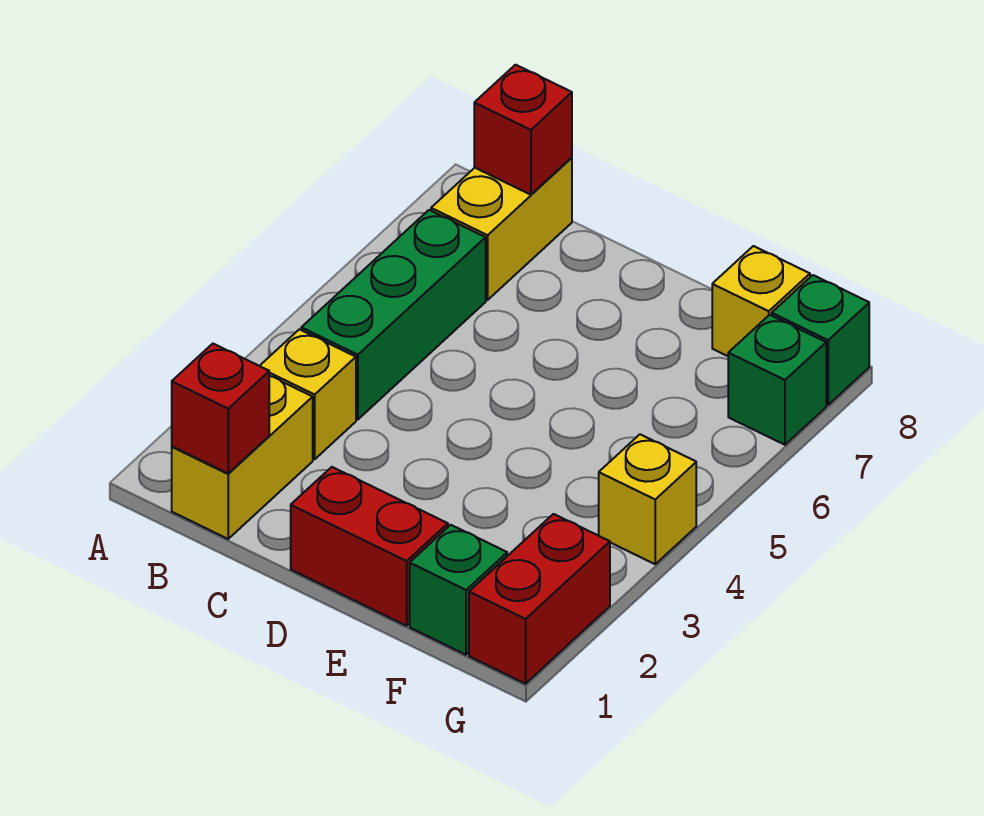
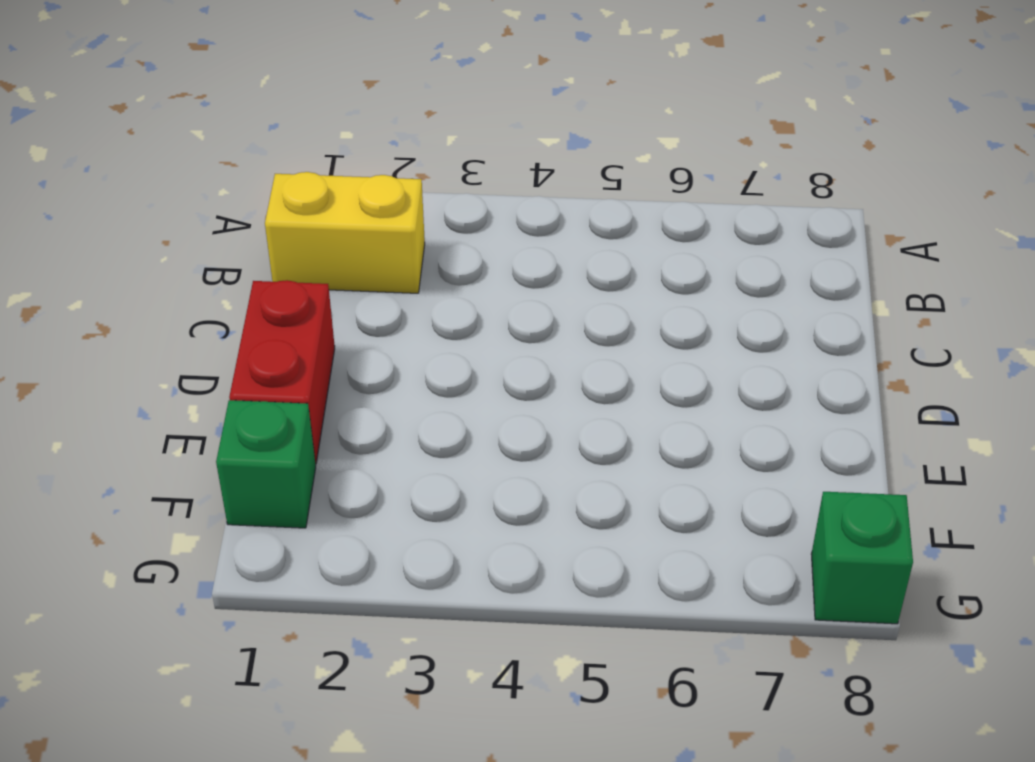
none -> yellow brick B3 level 1
none -> green brick B4:B6 level 1
none -> yellow brick B7:B8 level 1

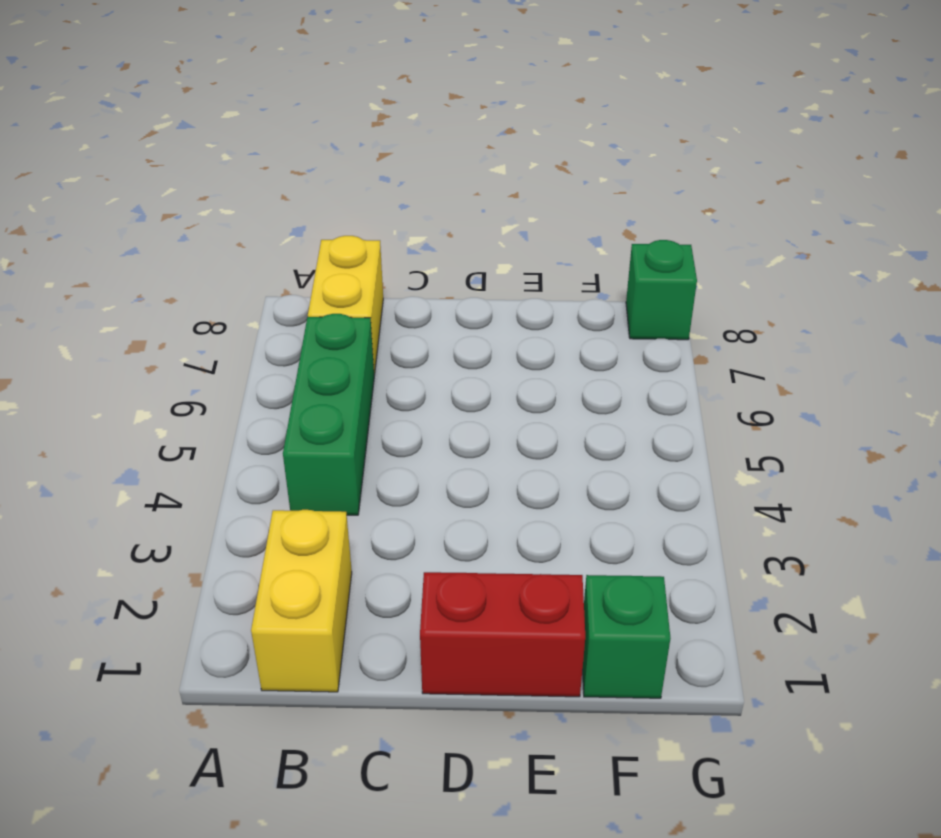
none -> yellow brick B3 level 1
none -> yellow brick F8 level 1
none -> red brick G1:G2 level 1

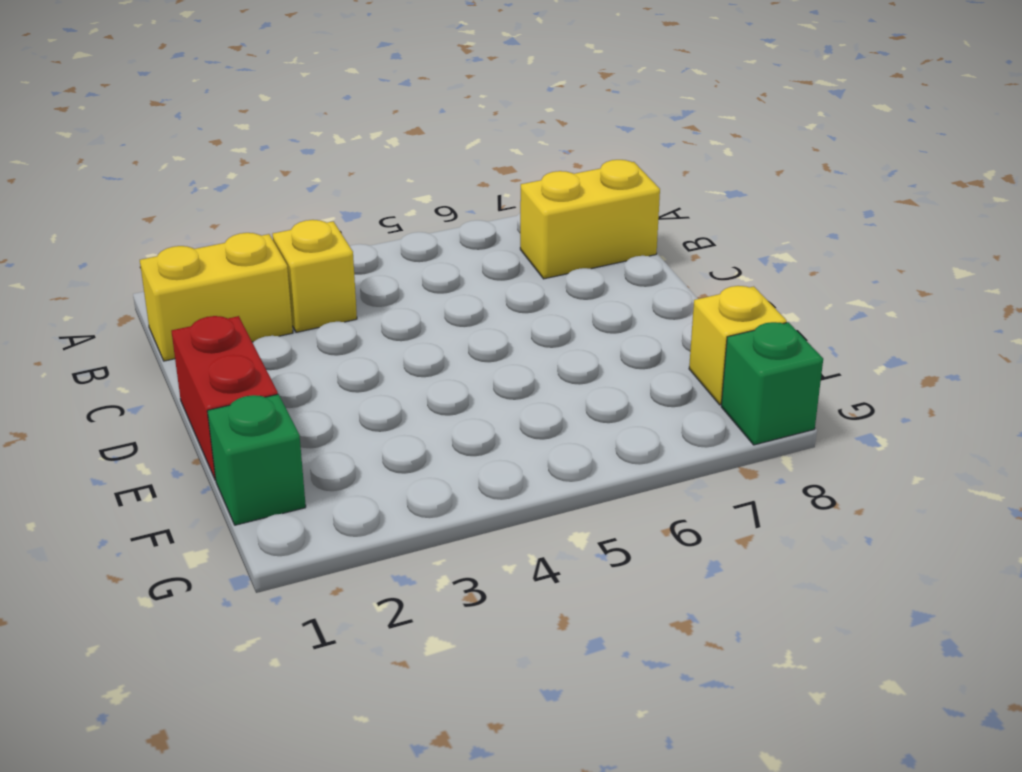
none -> green brick B4:B6 level 1
none -> red brick G1:G2 level 1
none -> yellow brick G4 level 1

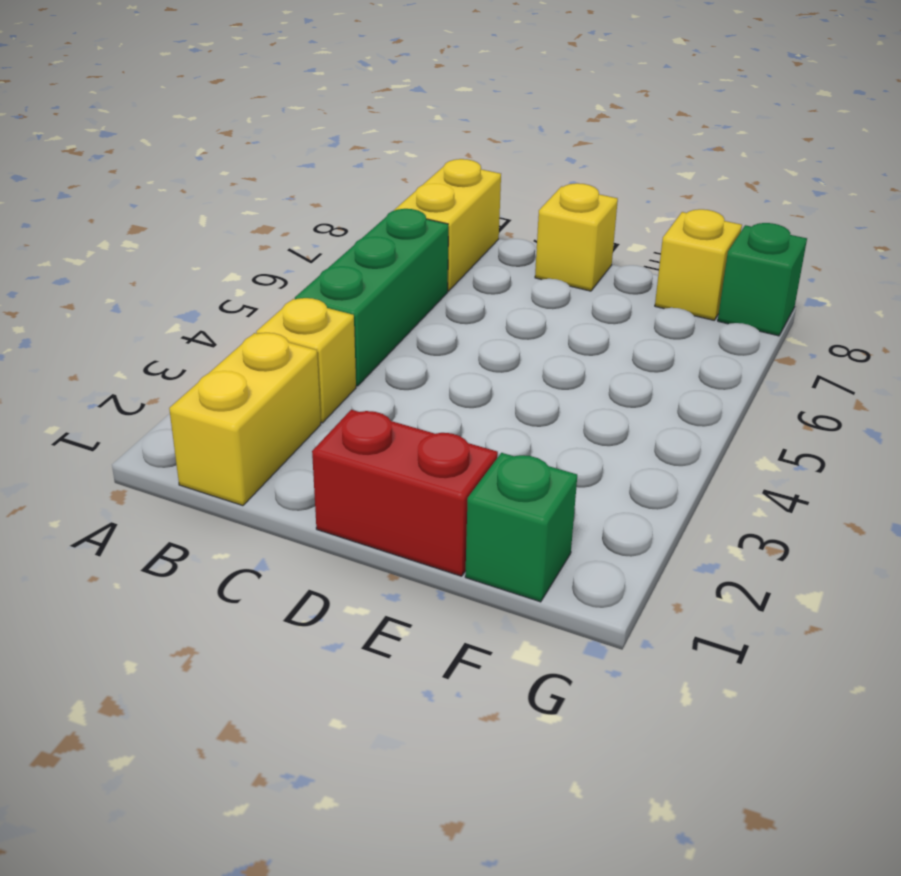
yellow brick D8 level 1 -> yellow brick G4 level 1
none -> red brick G1:G2 level 1
none -> green brick G7 level 1
none -> red brick B1 level 2

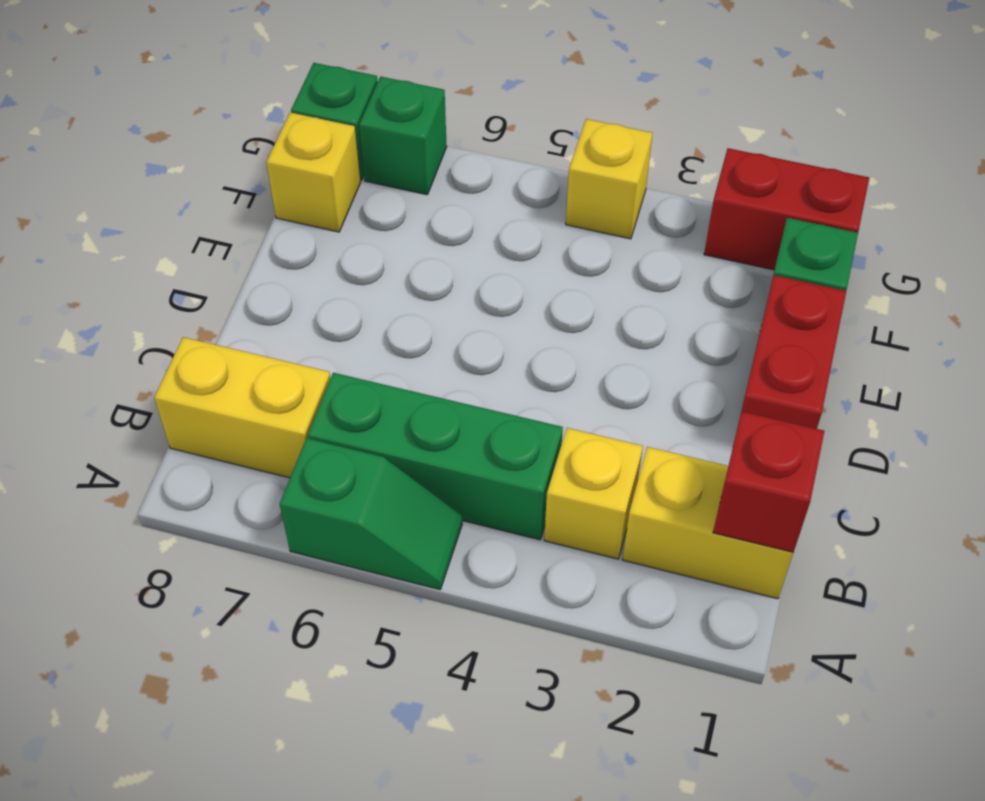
green slope A5:A6 level 1 top 6 -> none
none -> red brick B8 level 2

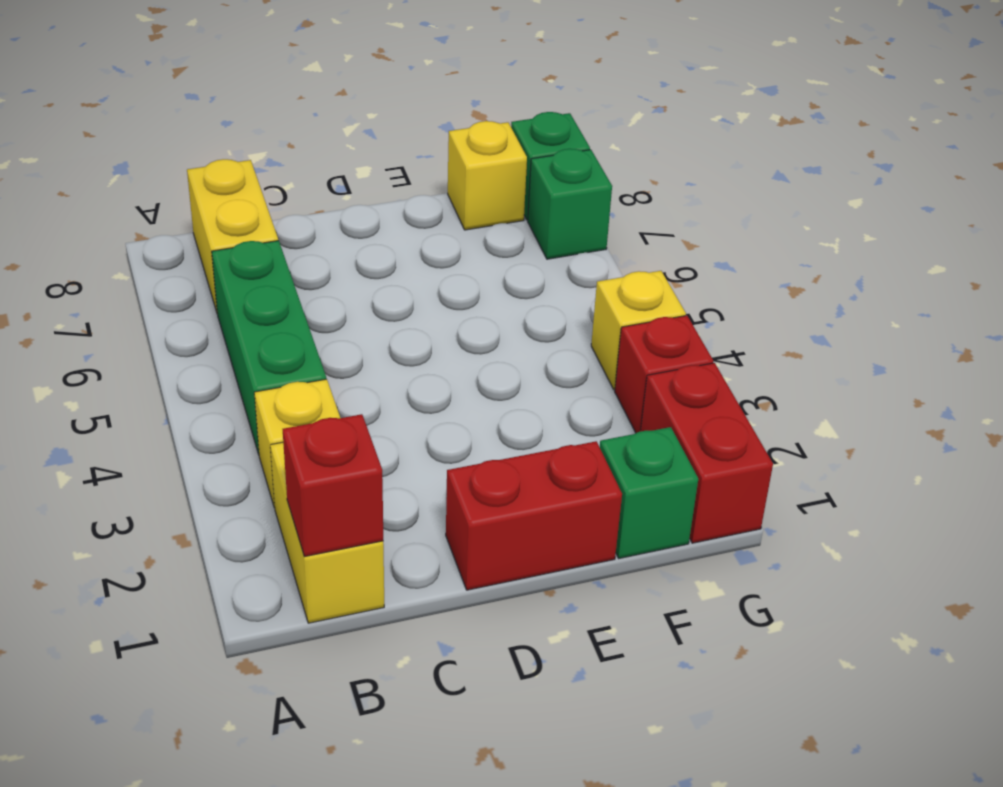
red brick G3 level 1 -> red brick B8 level 2

